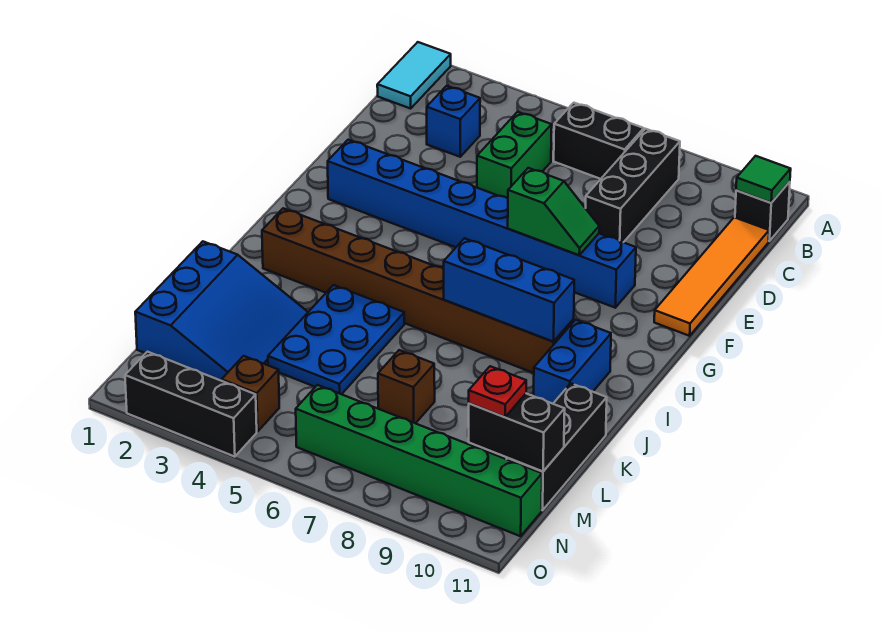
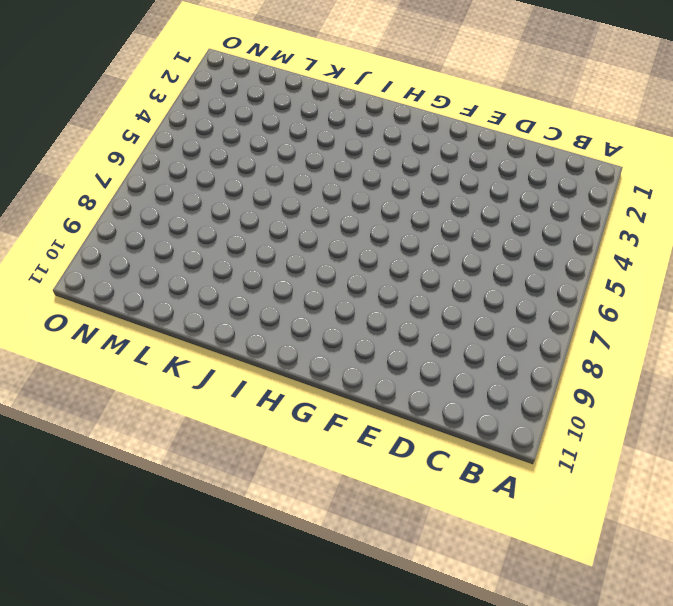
none -> cyan tile A1:B1 level 1
none -> black brick B6:B7 level 1
none -> black brick B8:D8 level 1

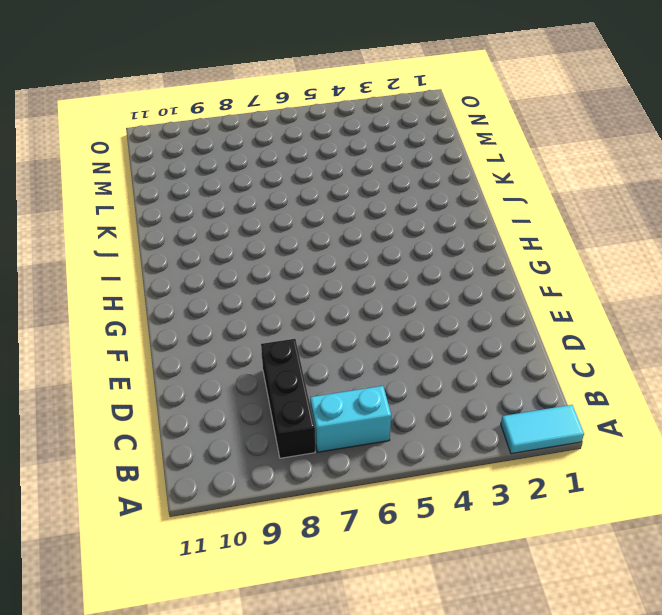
cyan tile A1:A2 level 1 -> cyan tile A1:B1 level 1
cyan brick B6:B7 level 1 -> black brick B6:B7 level 1
none -> black brick B11 level 1
none -> blue brick C3 level 1
none -> green brick C5:D5 level 1

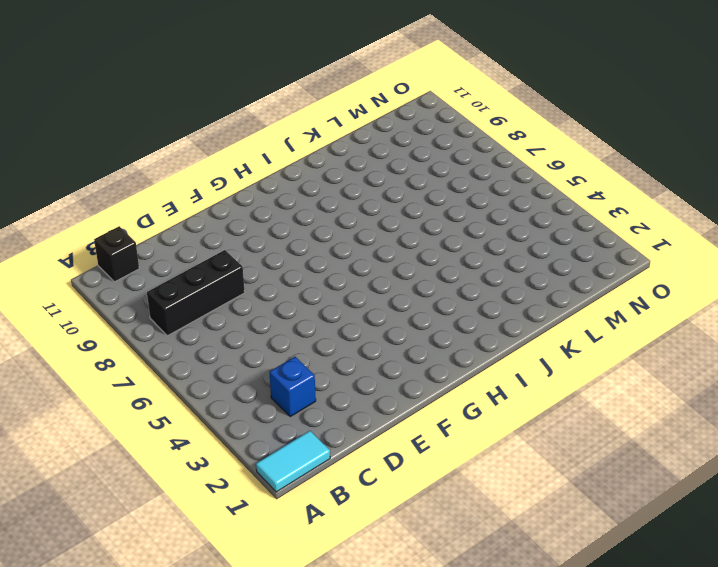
none -> black brick B6:B7 level 1
none -> green brick C5:D5 level 1
none -> orange tile C11:F11 level 1

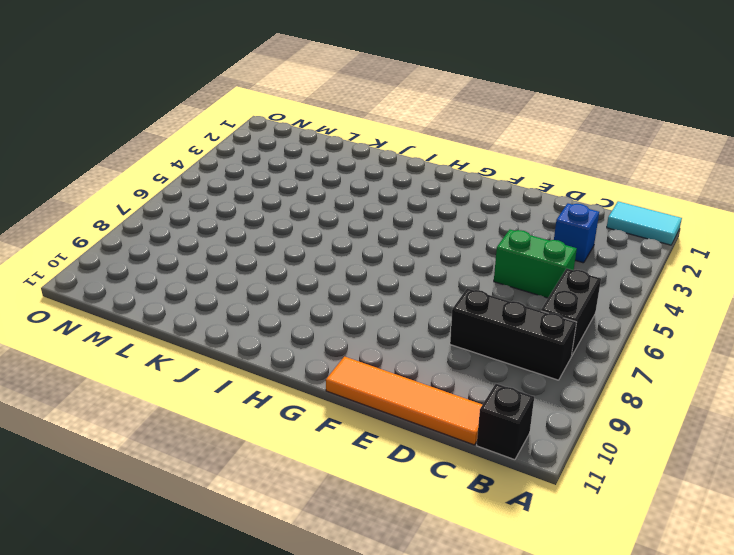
none -> blue brick F2:F9 level 1
none -> brown brick I2:I9 level 1
none -> blue brick I10:J10 level 1

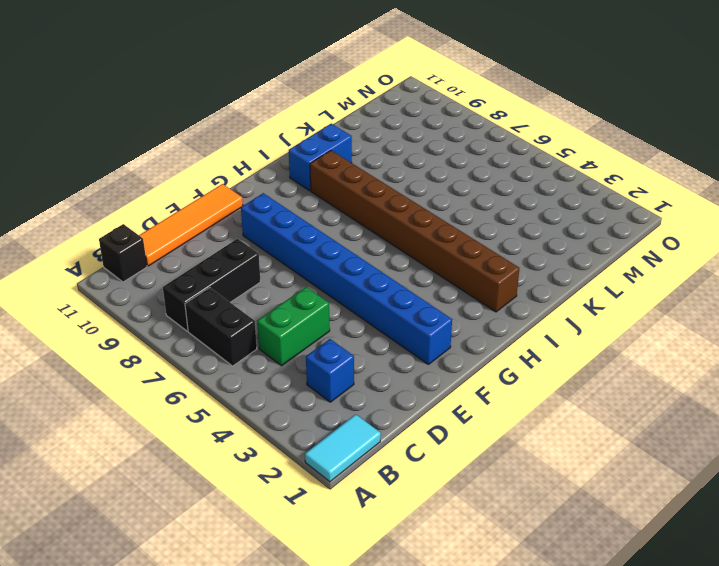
none -> blue plate J4:L5 level 1
none -> blue slope K1:M3 level 1 top 1
none -> black brick K11:M11 level 1

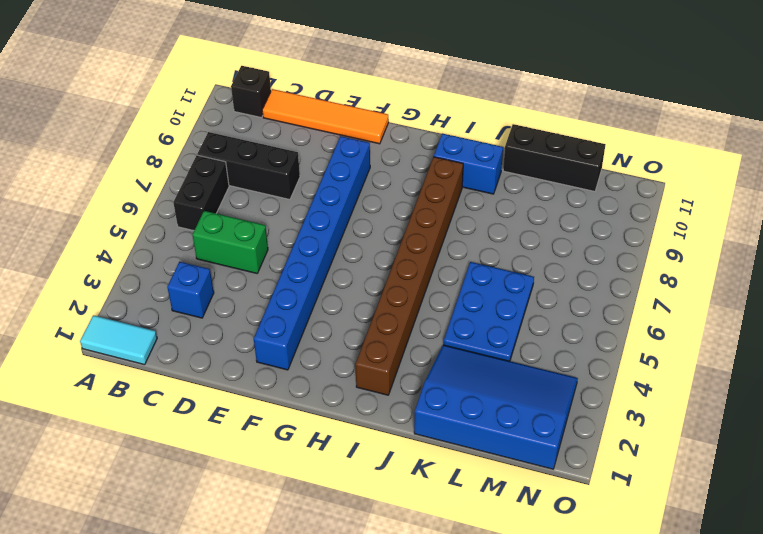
blue slope K1:N3 level 1 top 1 -> blue slope K1:M3 level 1 top 1
blue plate K4:L6 level 1 -> blue plate J4:L5 level 1
none -> brown brick L7 level 1
none -> brown brick N4 level 1
none -> green brick N6:N11 level 1

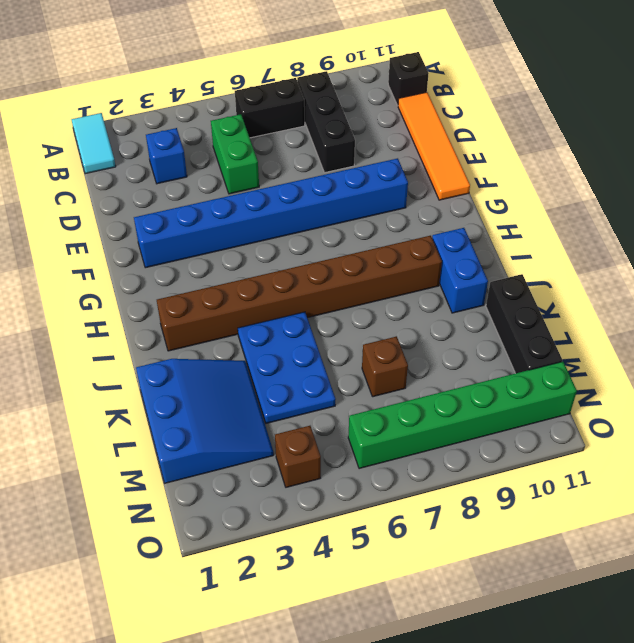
none -> black brick O2:O4 level 1
none -> green tile B11 level 2
none -> green slope F7:F8 level 2 top 7

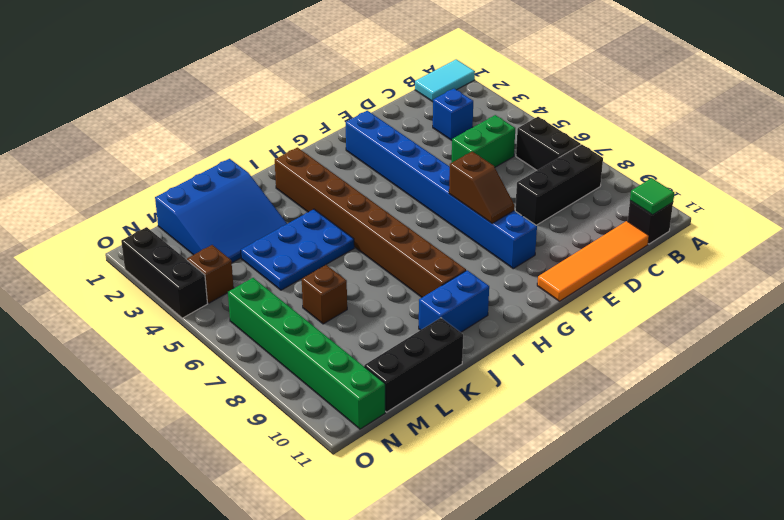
brown slope F7:F8 level 2 top 7 -> green slope F7:F8 level 2 top 7
none -> blue brick I7:I9 level 2
none -> black brick M10:M11 level 2
none -> red plate M10 level 3

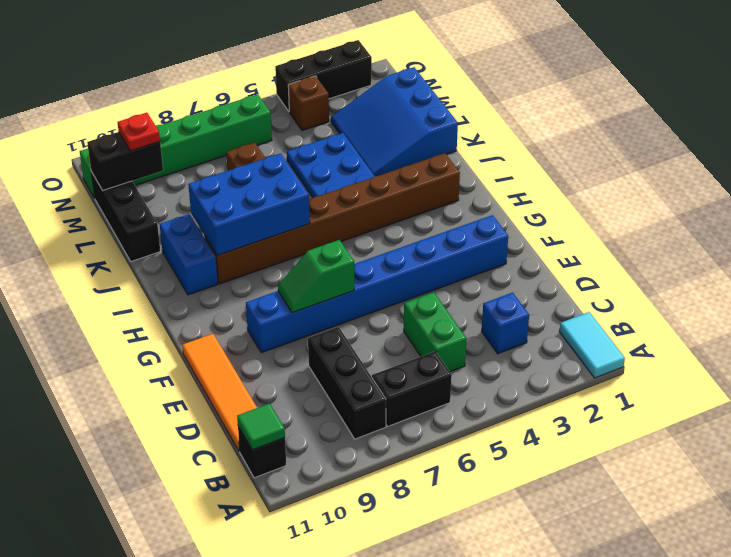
blue brick I7:J9 level 2 -> blue brick I7:I9 level 2

